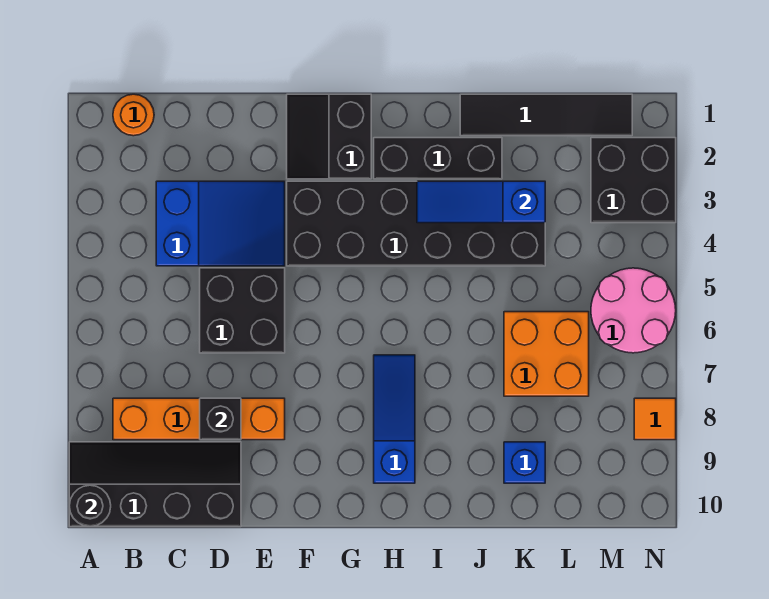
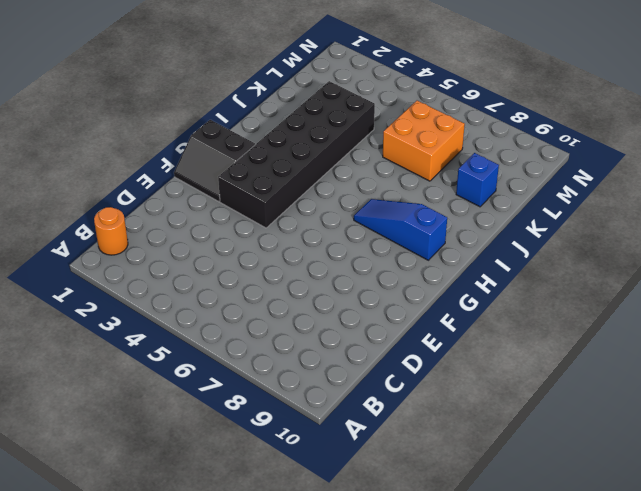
none -> black slope A9:D10 level 1 top 10
none -> orange brick B8:E8 level 1
none -> blue slope C3:E4 level 1 top C

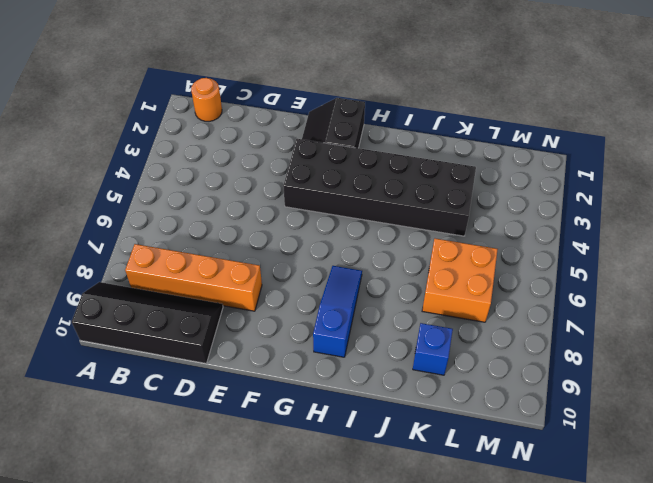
none -> blue slope C3:E4 level 1 top C
none -> black brick D5:E6 level 1
none -> black brick H2:J2 level 1

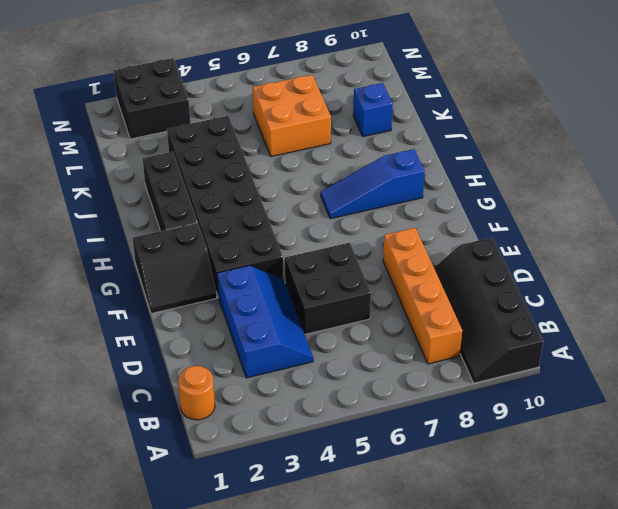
blue slope C3:E4 level 1 top 3 -> blue slope C3:E4 level 1 top C
none -> black tile J1:M1 level 1
none -> pink round brick M5:N6 level 1
none -> orange tile N8 level 1

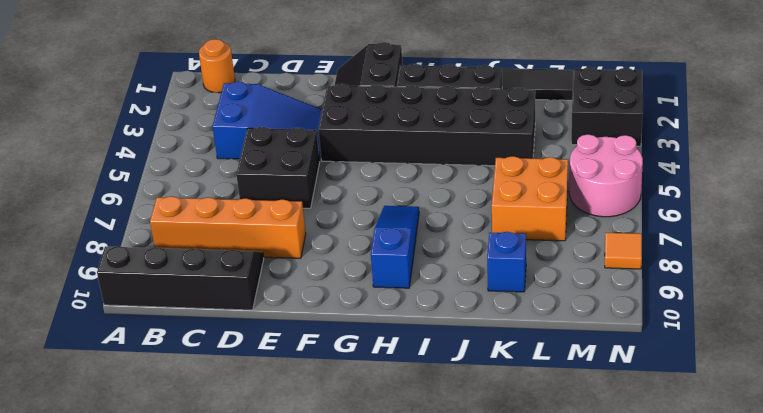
none -> black round brick A10 level 2
none -> black brick D8 level 2
none -> blue slope I3:K3 level 2 top K

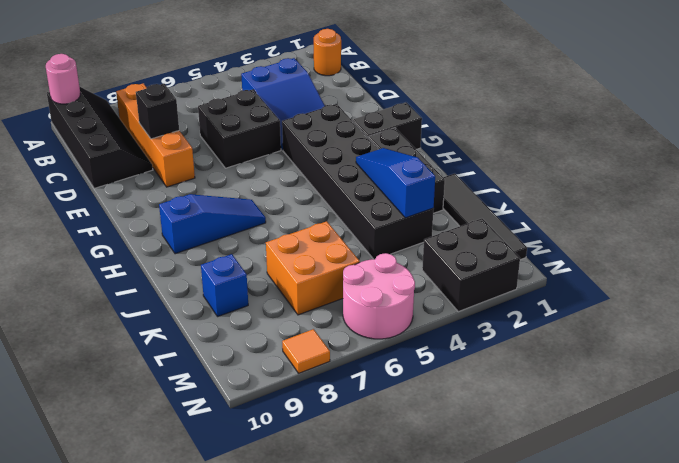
pink round brick A10 level 2 -> black round brick A10 level 2

